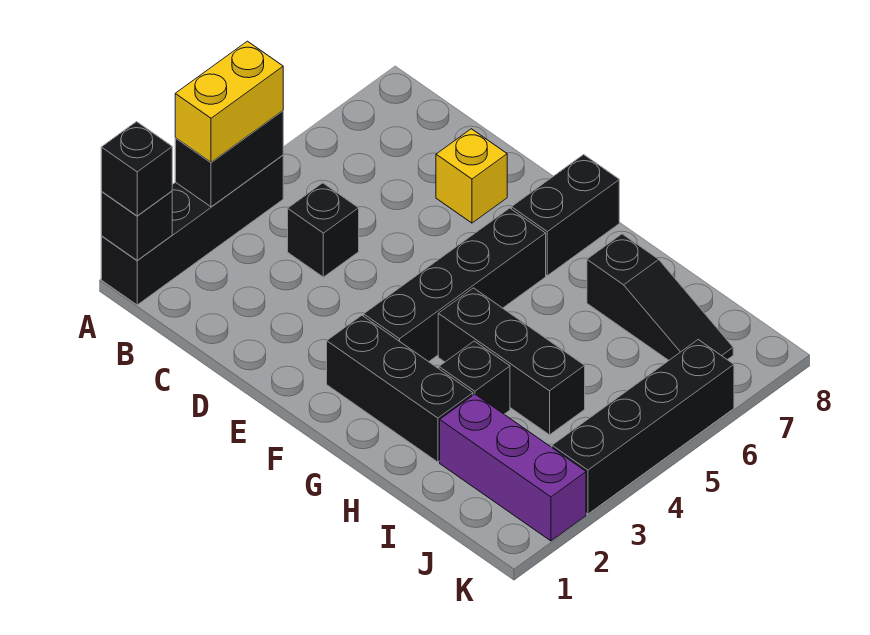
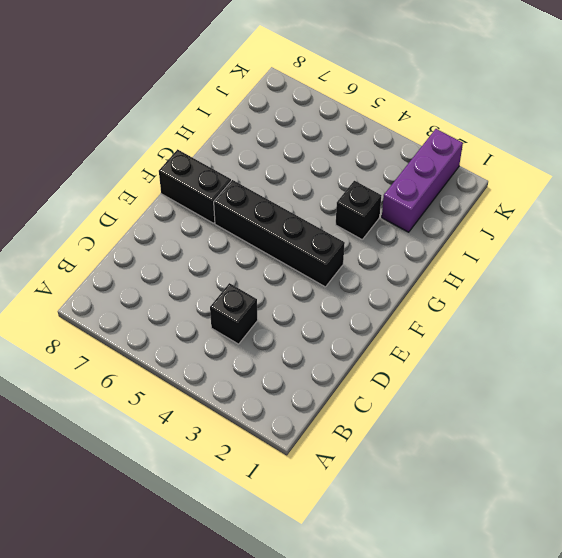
none -> black brick A1:A4 level 1
none -> yellow brick D7 level 1
none -> black brick F2:H2 level 1

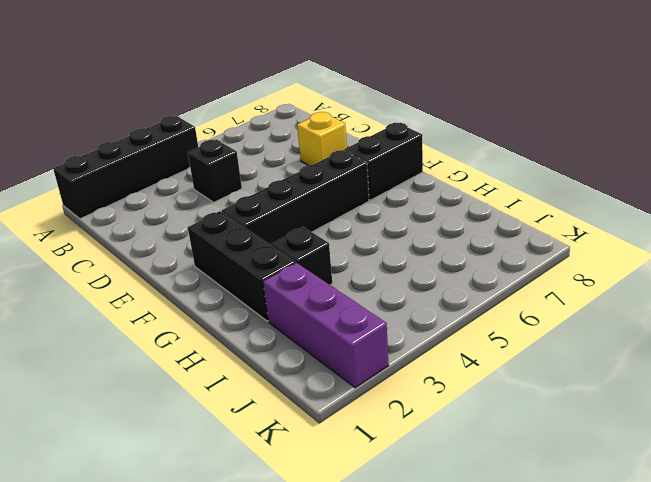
none -> black brick G4:I4 level 1
none -> black slope H7:J7 level 1 top H
none -> black brick K3:K6 level 1

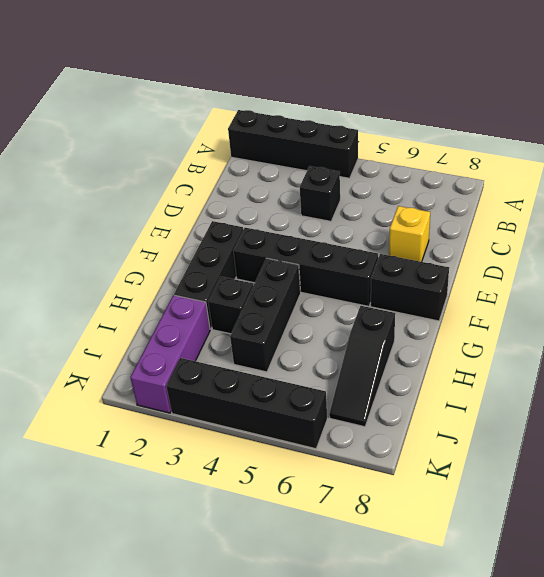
none -> black brick A1 level 2
none -> black brick A3:A4 level 2
none -> black brick A1 level 3

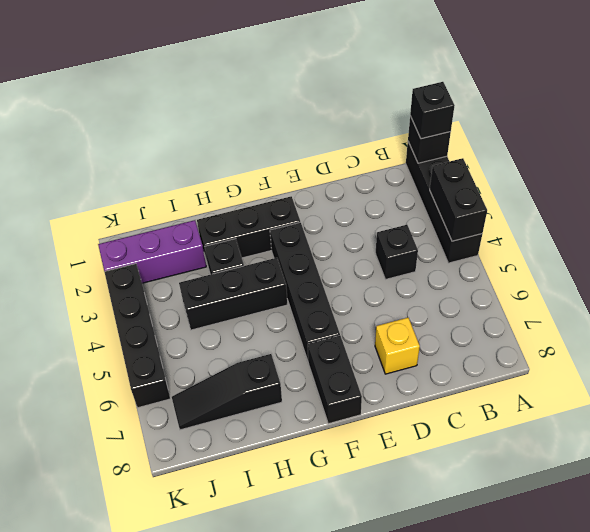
none -> yellow brick A3:A4 level 3

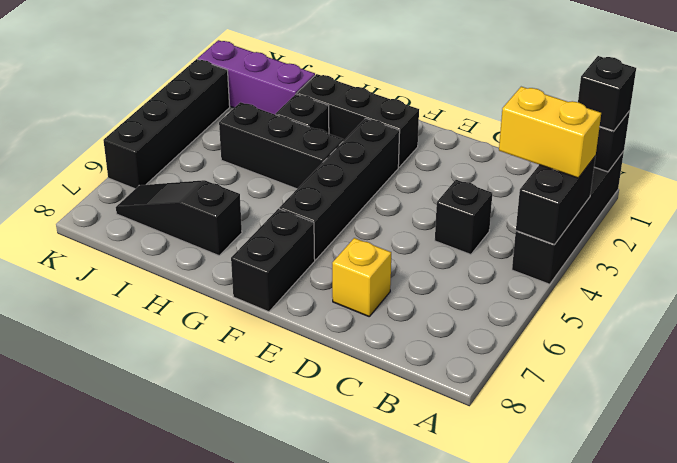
yellow brick A3:B3 level 3 -> yellow brick A3:A4 level 3

